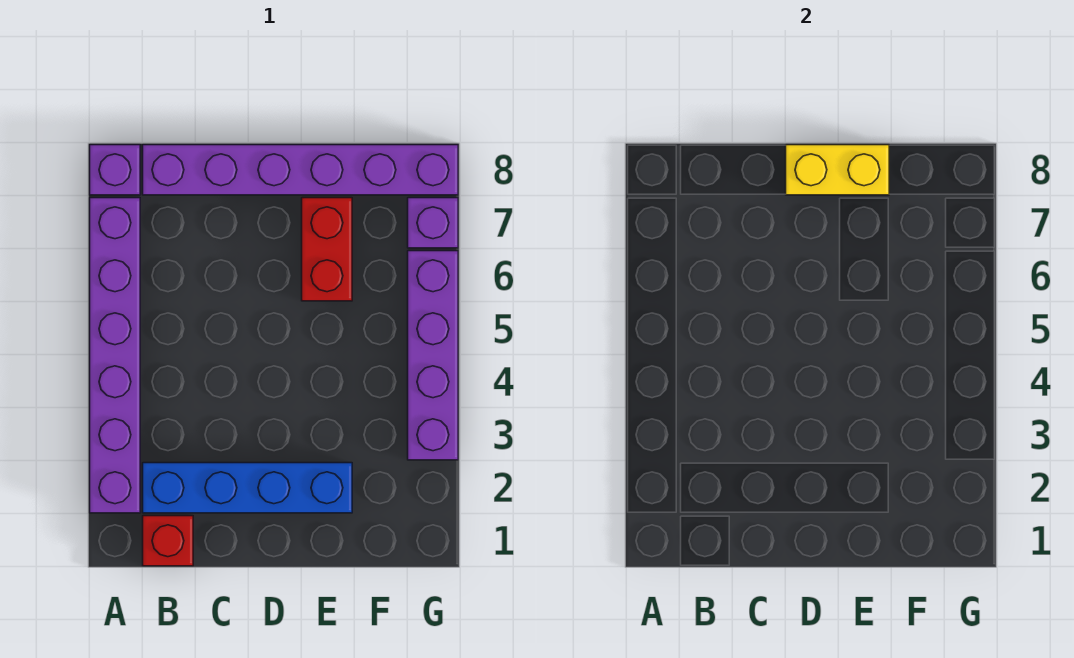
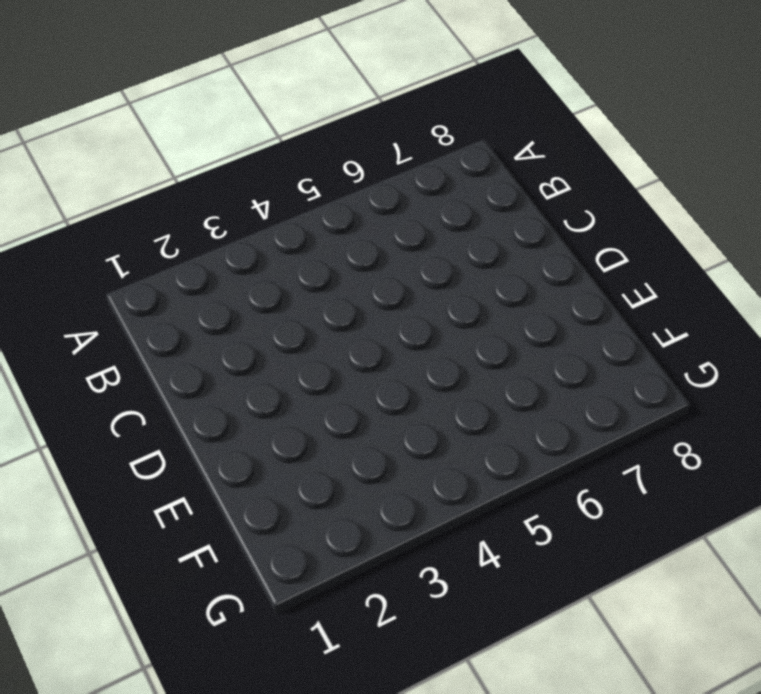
none -> purple brick A2:A7 level 1
none -> purple brick A8 level 1

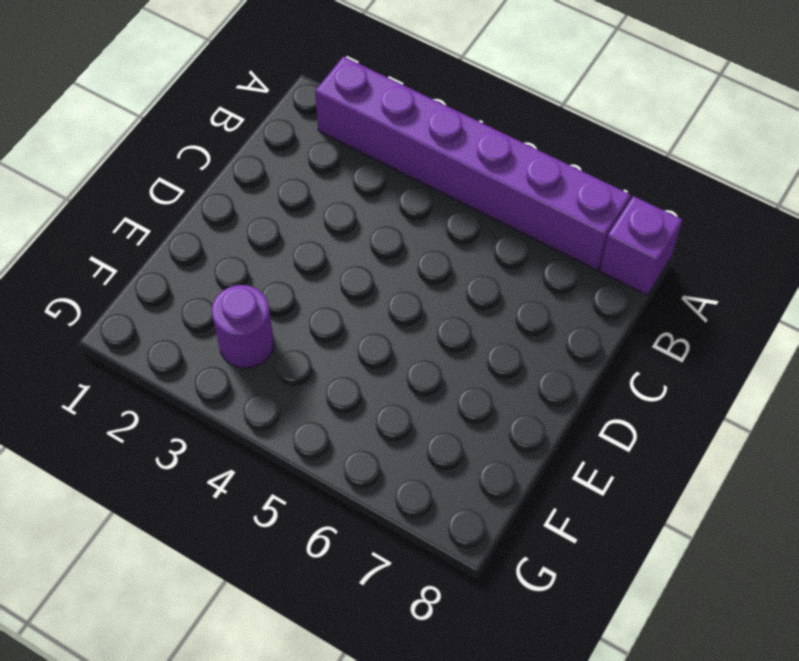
purple round brick F3 level 1 -> none
none -> red brick B1 level 1
none -> blue brick B2:E2 level 1

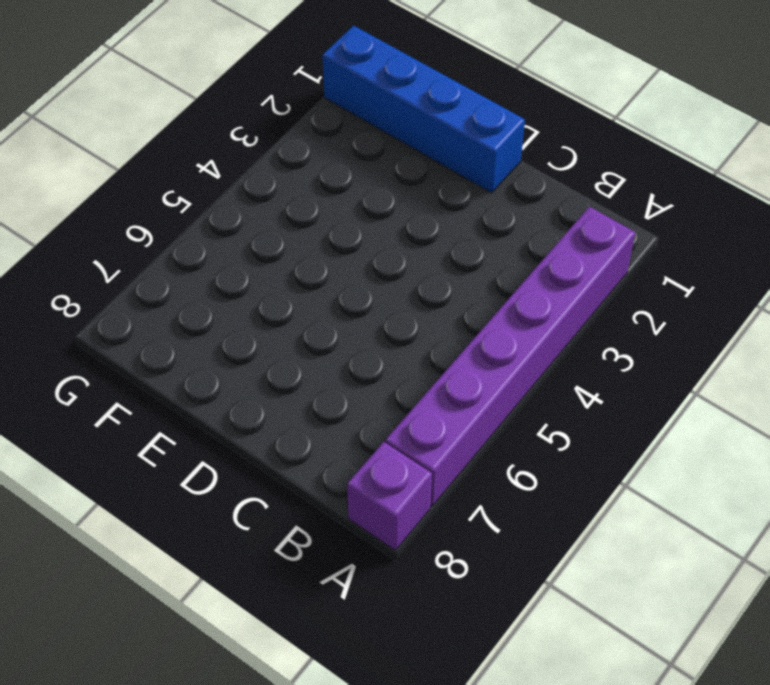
blue brick D1:G1 level 1 -> blue brick B2:E2 level 1
none -> red brick B1 level 1
none -> purple brick B8:G8 level 1

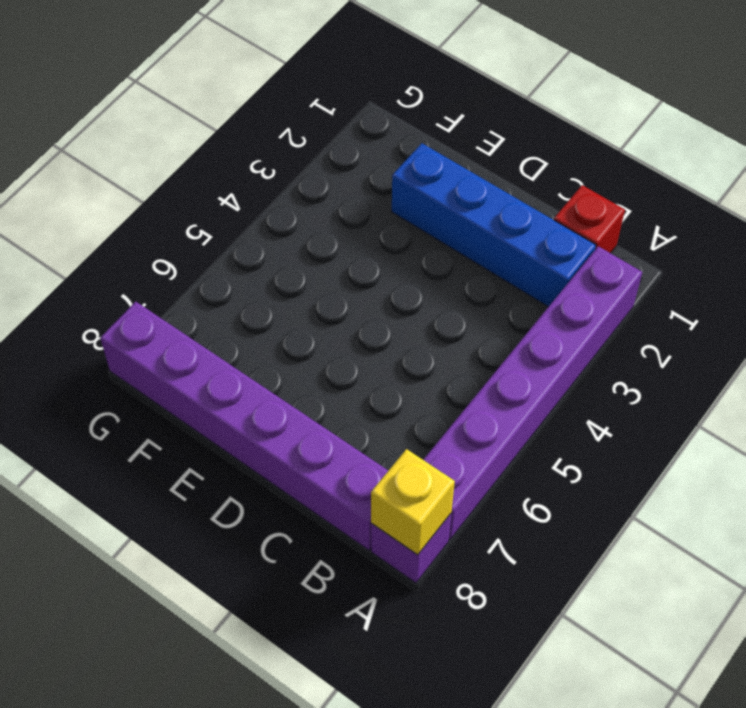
yellow brick A8 level 2 -> none
none -> red brick E6:E7 level 1
none -> purple brick G3:G6 level 1

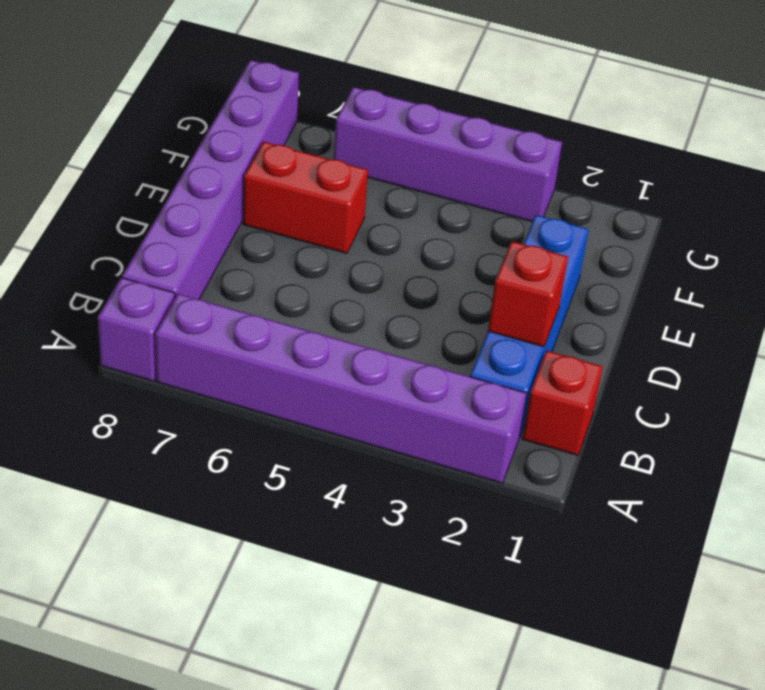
red brick C2 level 2 -> none
none -> purple brick G7 level 1
none -> yellow brick D8:E8 level 2

